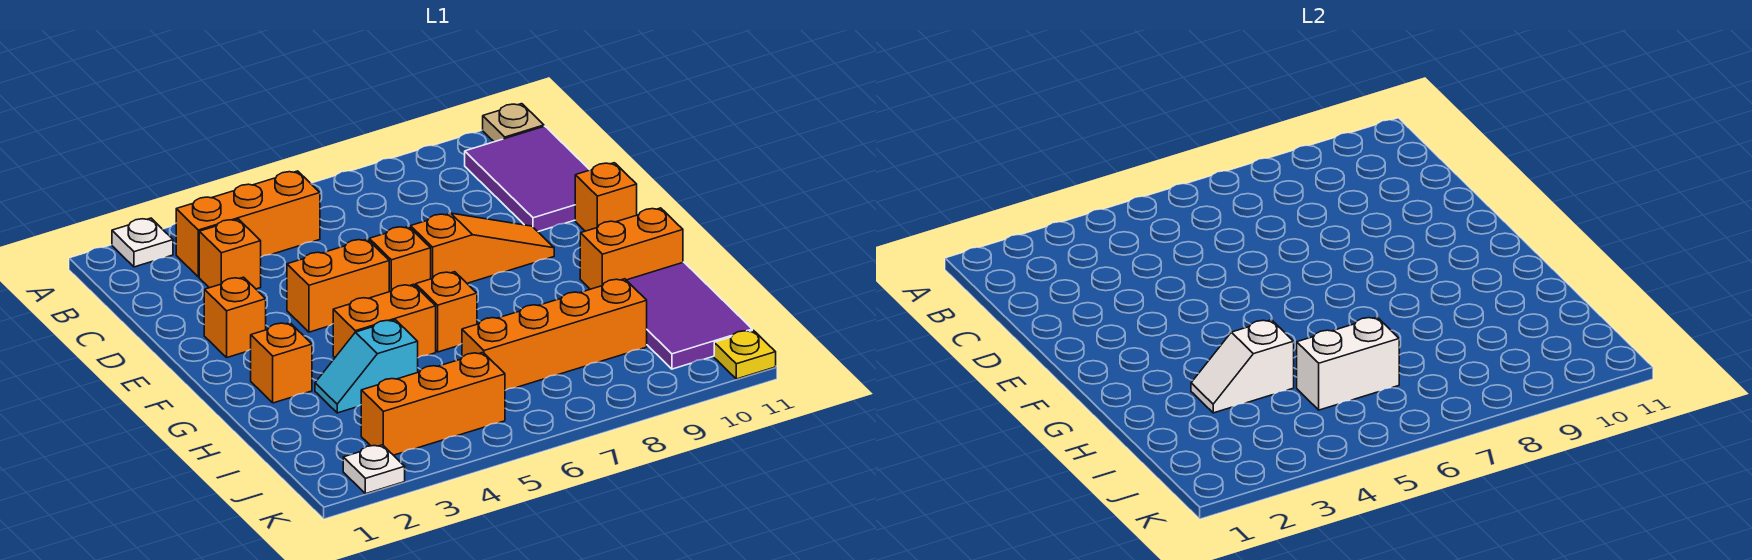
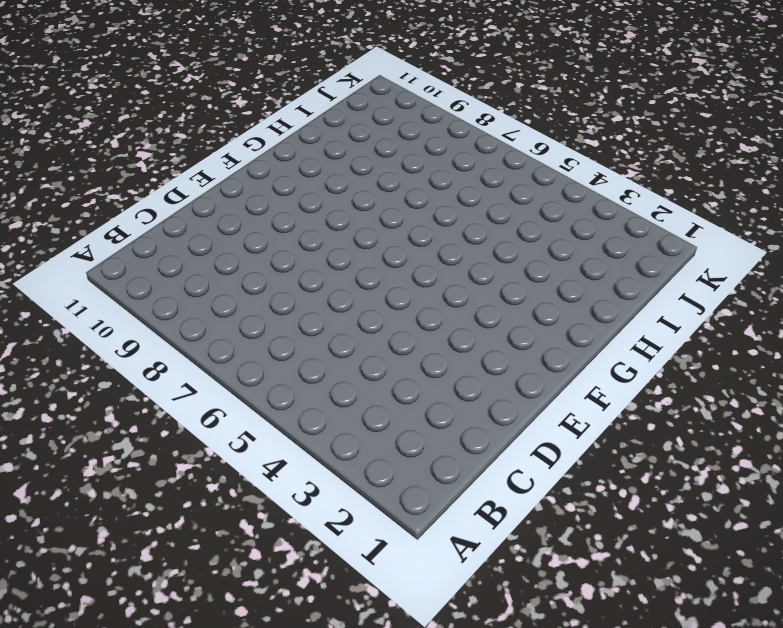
none -> white plate A2 level 1
none -> tan plate A11 level 1
none -> orange brick B3:B5 level 1

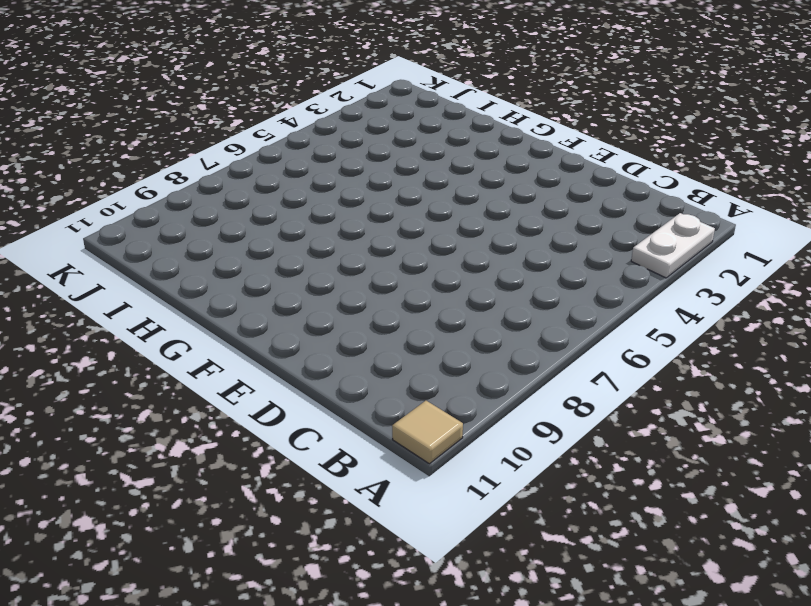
white plate A2:A3 level 1 -> white plate A2 level 1
tan tile A11 level 1 -> tan plate A11 level 1
none -> orange brick B3:B5 level 1
none -> purple tile B10:D11 level 1
none -> orange brick C3 level 1

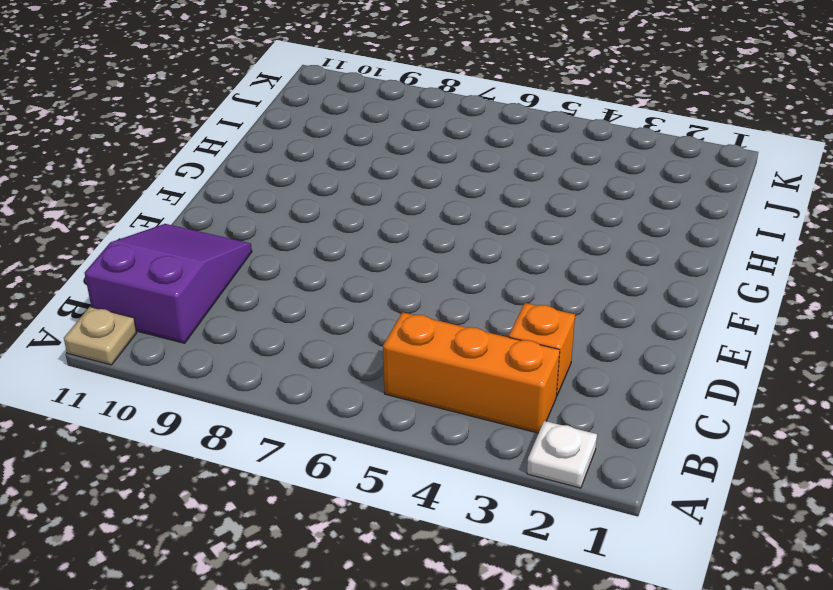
purple slope B10:D11 level 1 top B -> purple tile B10:D11 level 1
none -> orange brick E2 level 1
none -> orange brick E4:E5 level 1
none -> orange brick E6 level 1

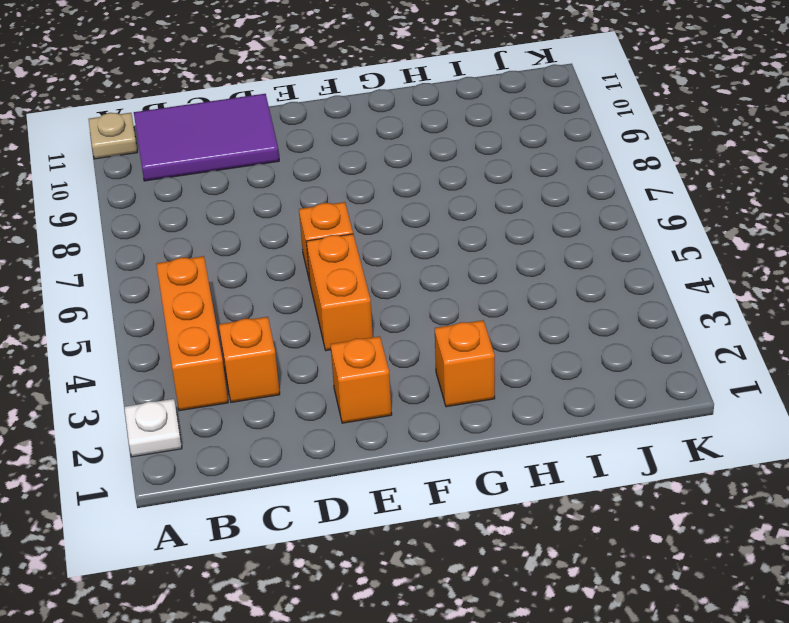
none -> orange slope E7:E9 level 1 top 7
none -> orange brick E11 level 1
none -> orange brick G4:G5 level 1

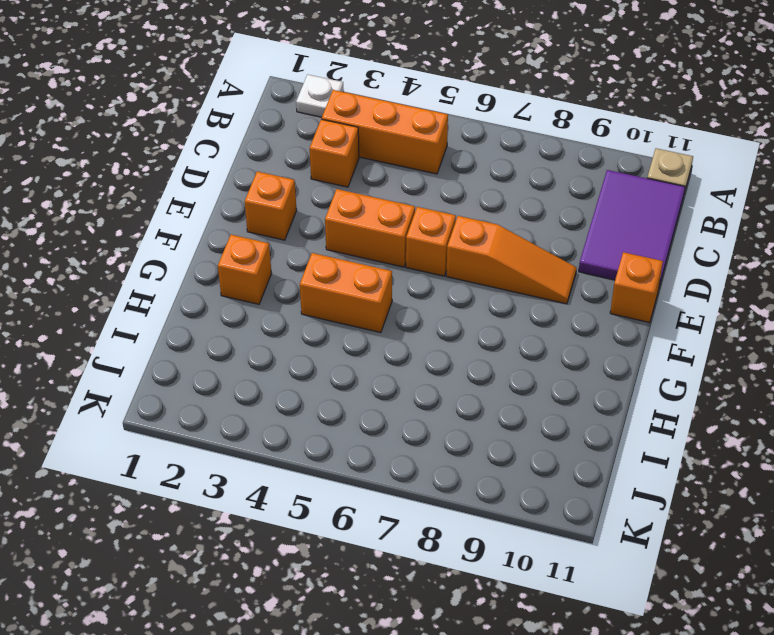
none -> orange brick G6 level 1
none -> orange brick G10:G11 level 1
none -> cyan slope H3:H4 level 1 top 4

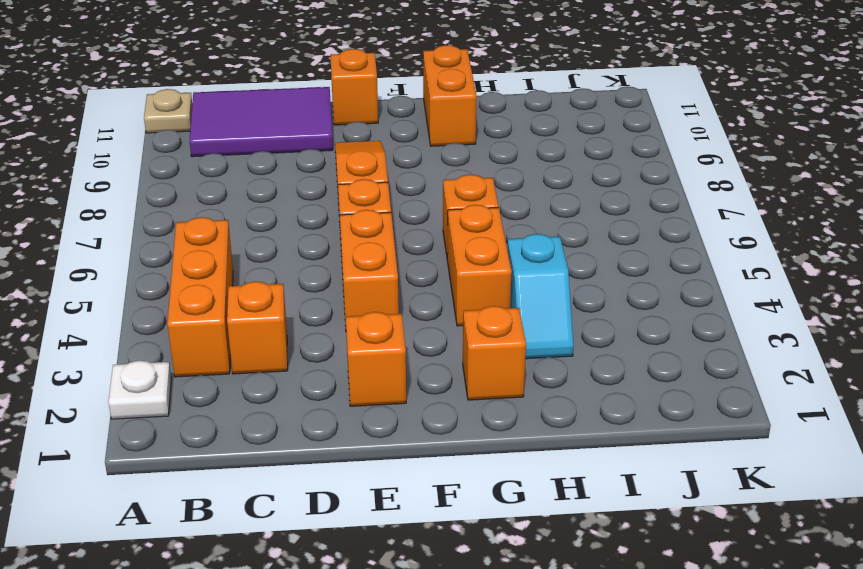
none -> purple tile H10:J11 level 1
none -> orange brick I6:I9 level 1
none -> orange brick J3:J5 level 1

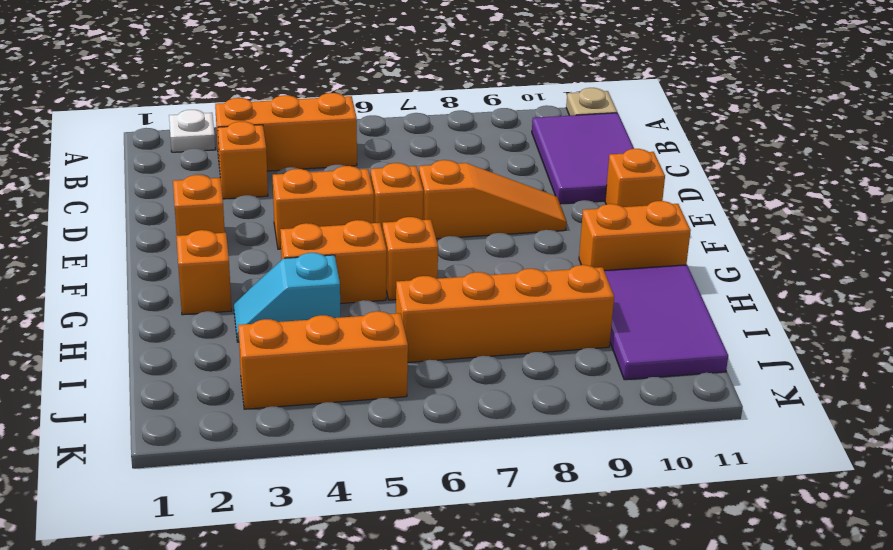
none -> white plate K2 level 1
none -> yellow plate K11 level 1
none -> white slope H3:H4 level 2 top 4

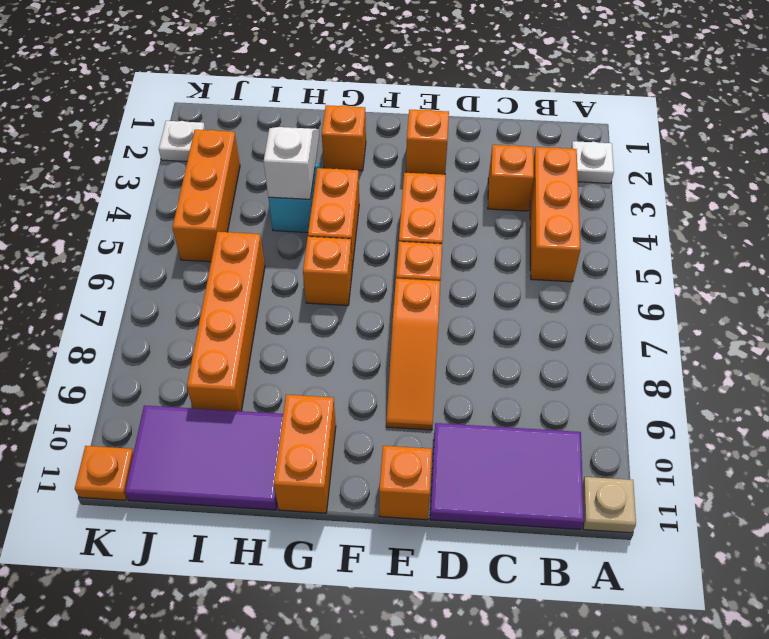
orange plate K11 level 1 -> yellow plate K11 level 1
none -> white brick I5:I6 level 2

